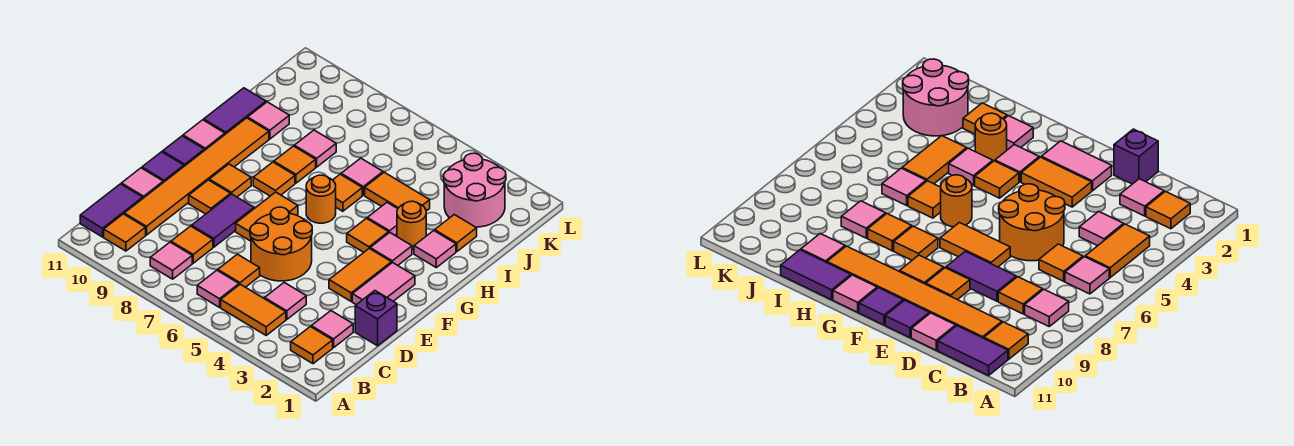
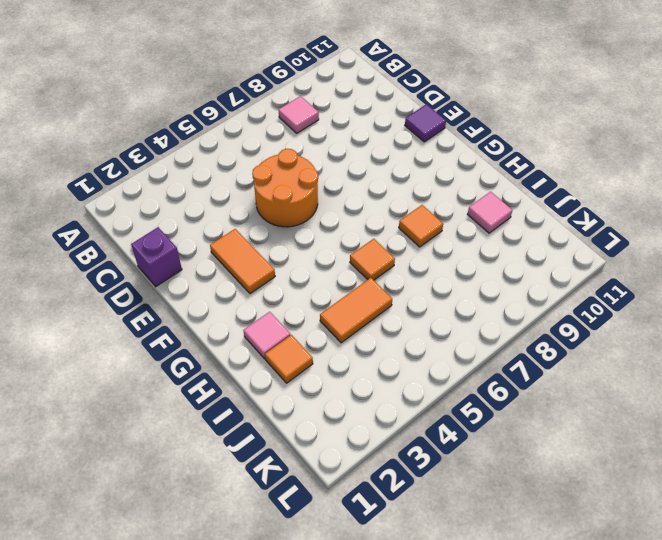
none -> orange tile B2 level 1
none -> orange tile B4:B5 level 1
none -> pink tile B6 level 1
none -> orange tile B10 level 1

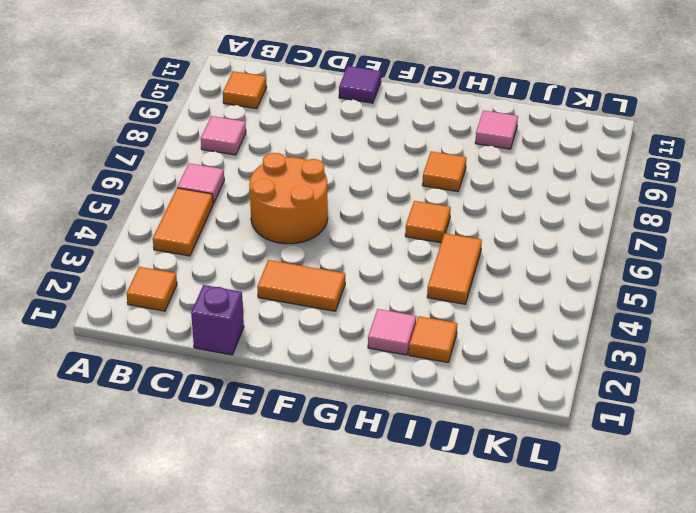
none -> purple tile B11:C11 level 1
none -> pink tile C2 level 1
none -> pink tile C4 level 1
none -> orange tile C6 level 1

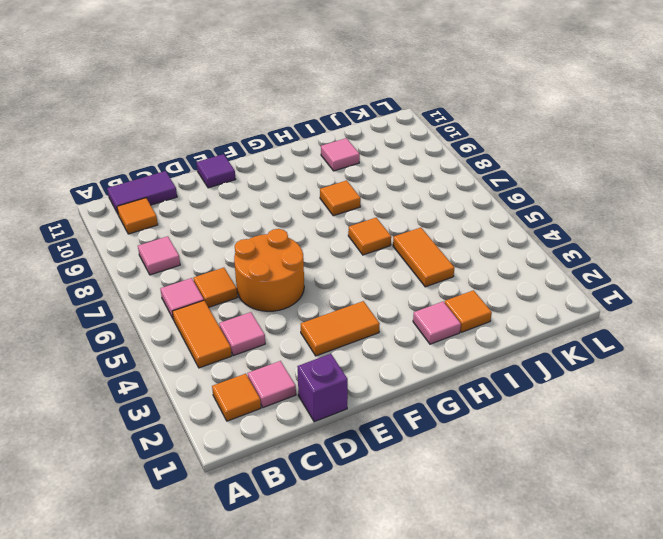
none -> orange tile C8 level 1
none -> orange tile C10:H10 level 1
none -> purple tile D8:E8 level 1
none -> pink tile D11 level 1

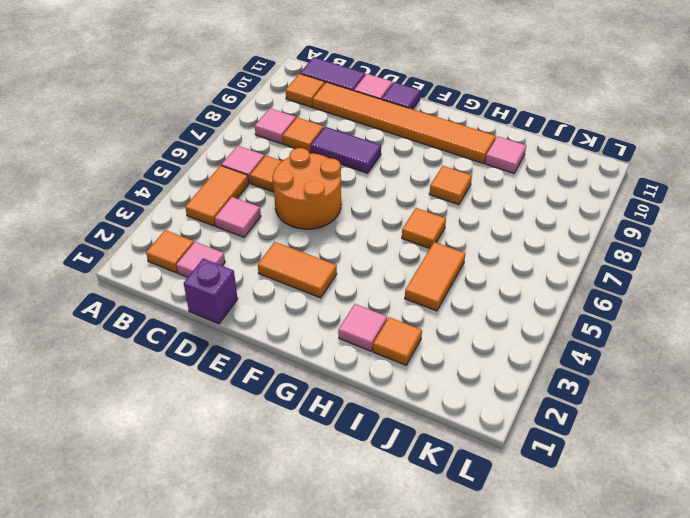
none -> pink tile E2:F2 level 1
none -> orange tile E7:F7 level 1
none -> orange tile E9 level 1
none -> orange tile F9 level 1

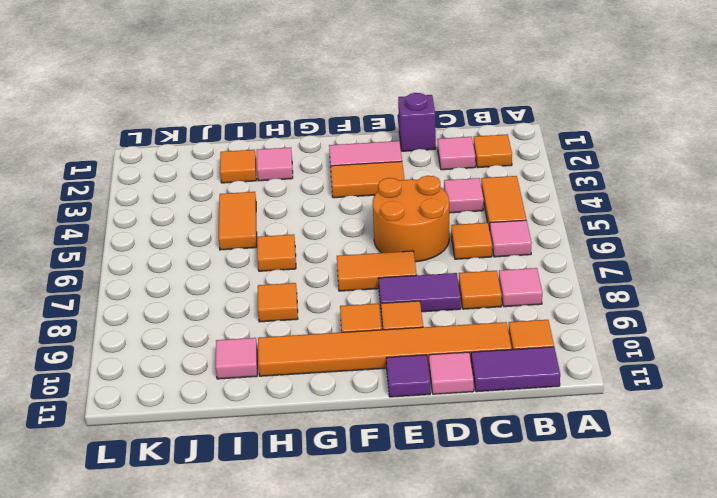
none -> purple tile F11 level 1
none -> pink tile G3 level 1
none -> orange tile G4 level 1
none -> orange round brick G6 level 1

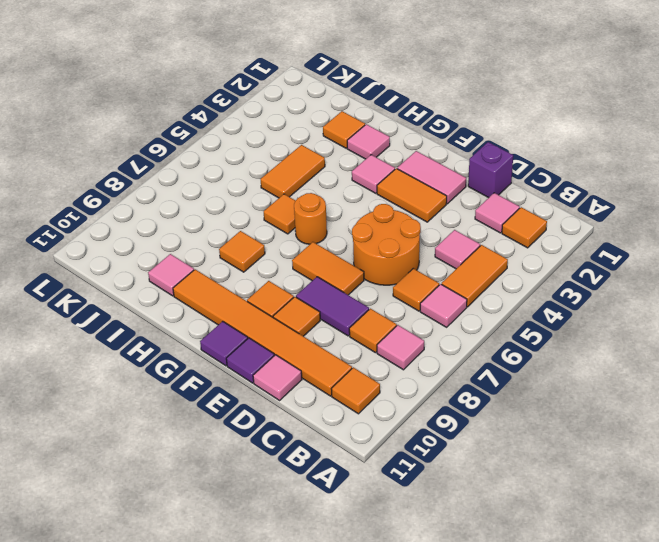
none -> purple tile B11:C11 level 1
none -> orange tile G4 level 1
none -> orange tile G8 level 1
none -> pink tile G11 level 1

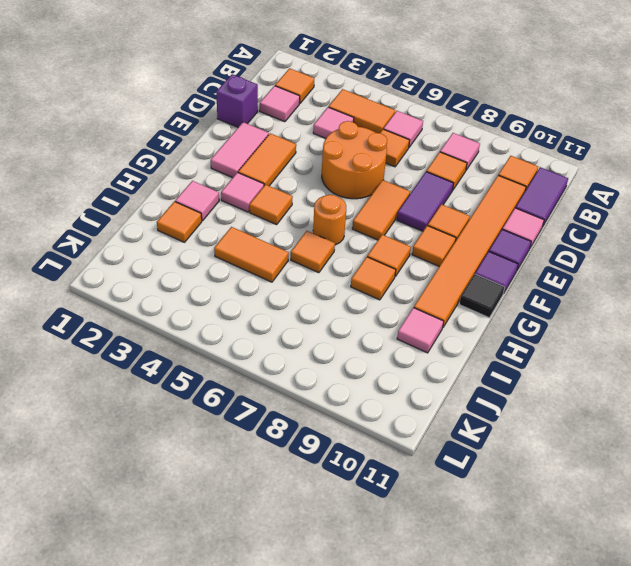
black tile G11 level 1 -> pink tile G11 level 1
none -> orange round brick H3 level 1
none -> pink tile H4 level 1
none -> purple tile H11:I11 level 1
none -> pink tile I6 level 1

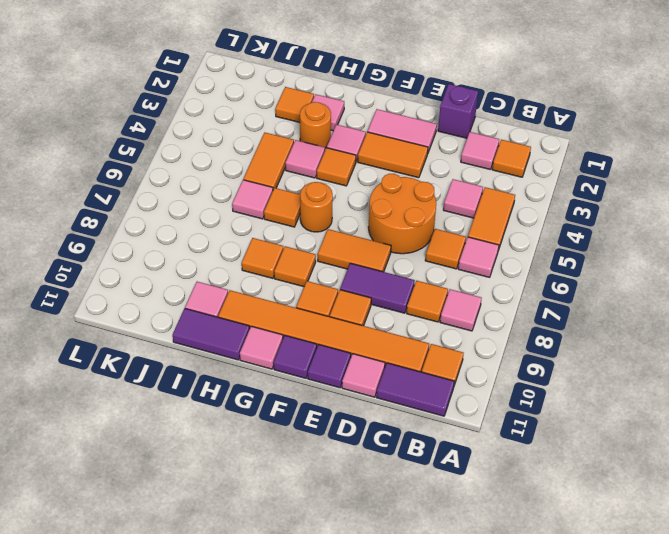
none -> pink tile I8 level 1
none -> pink round brick J2:K3 level 1

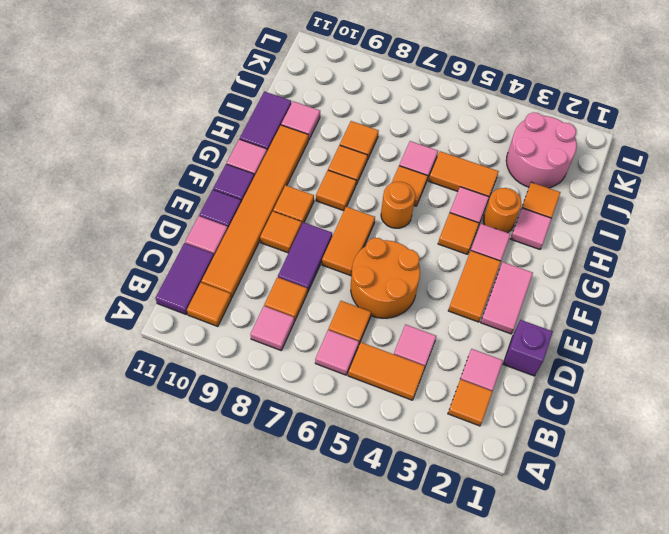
orange tile I8 level 1 -> pink tile I8 level 1

